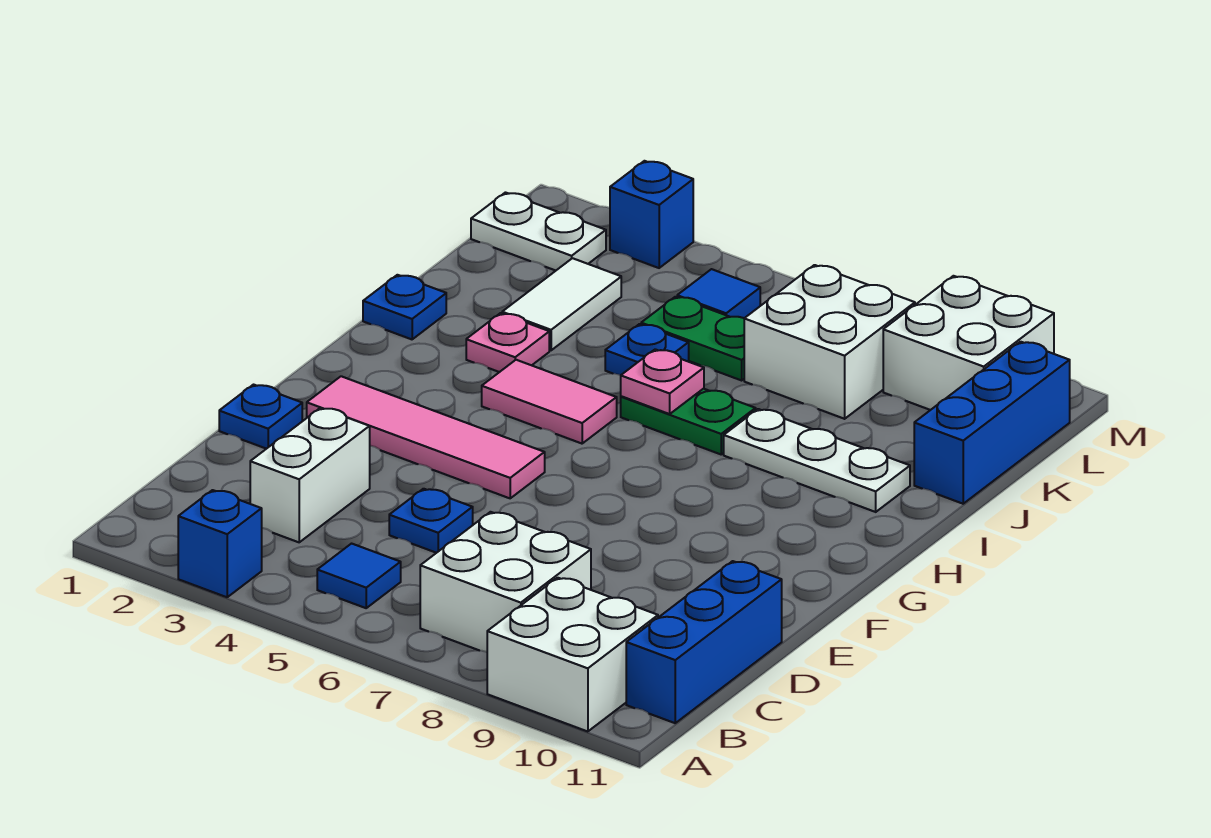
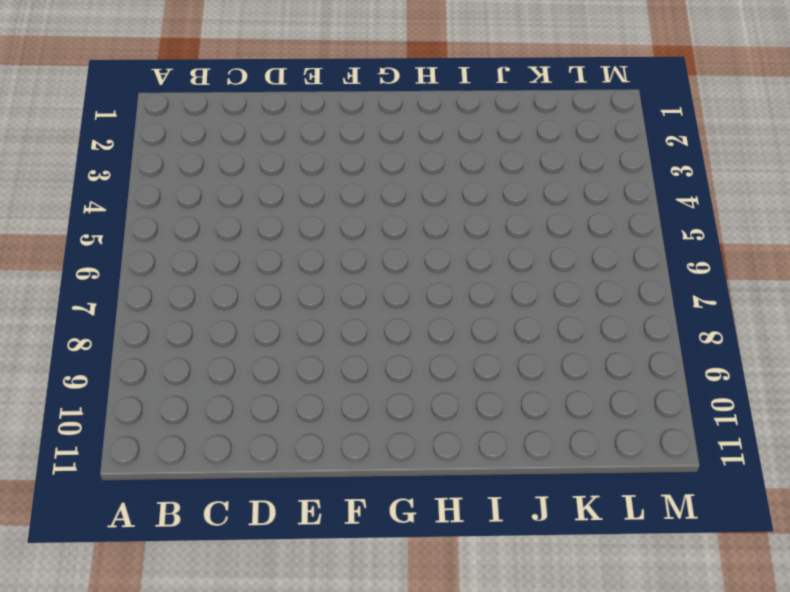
none -> blue brick A3 level 1
none -> white brick A9:B10 level 1
none -> blue tile B5 level 1

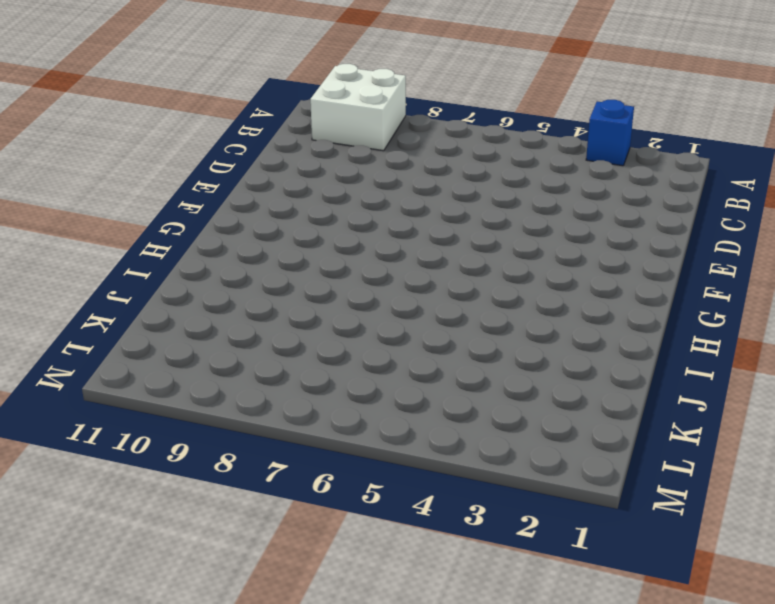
none -> blue tile B5 level 1
none -> white brick B7:C8 level 1
none -> blue brick B11:D11 level 1

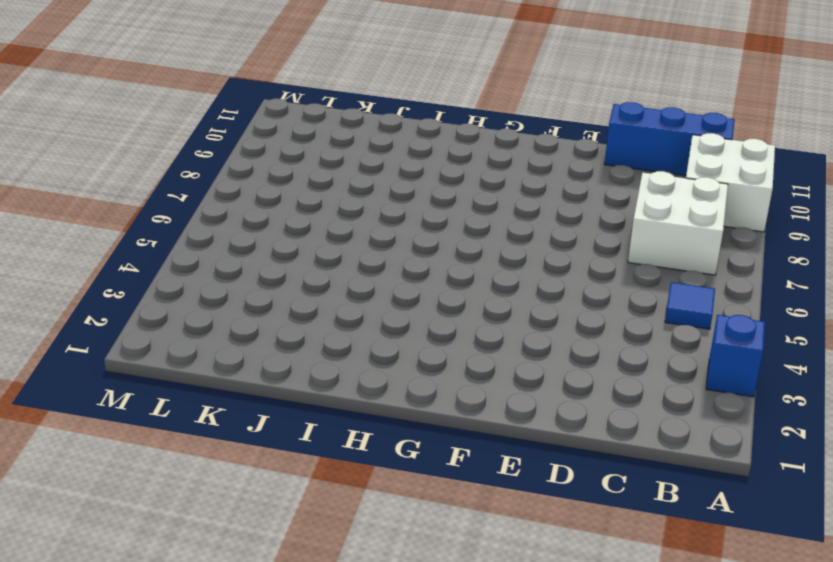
none -> white brick C3:D3 level 1
none -> blue plate D5 level 1
none -> blue plate E1 level 1

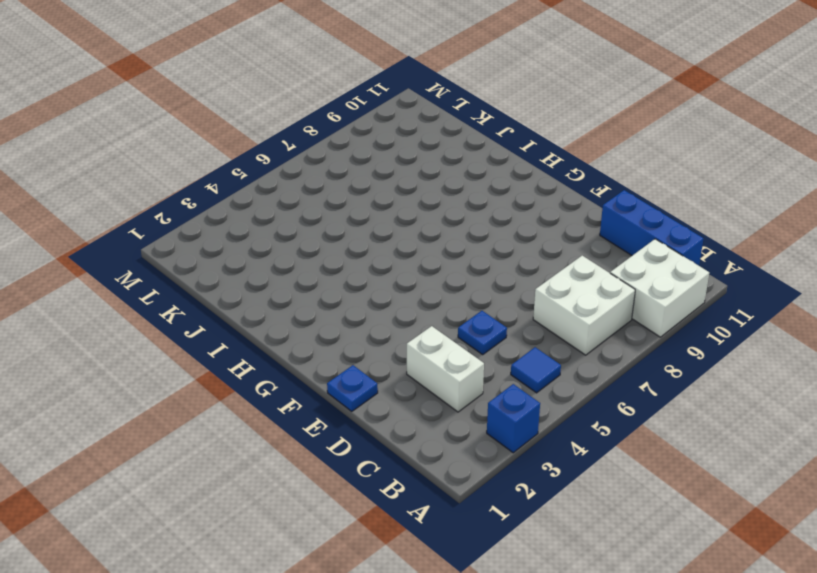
none -> pink tile F2:F5 level 1
none -> pink tile H4:H5 level 1
none -> blue plate I1 level 1

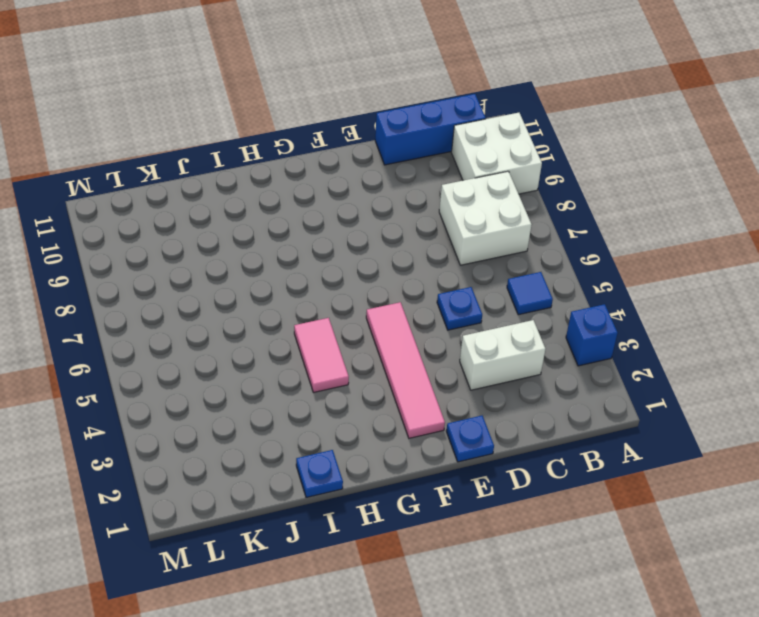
none -> pink plate I3 level 1
none -> green plate I6:I7 level 1
none -> white plate I8:I10 level 1

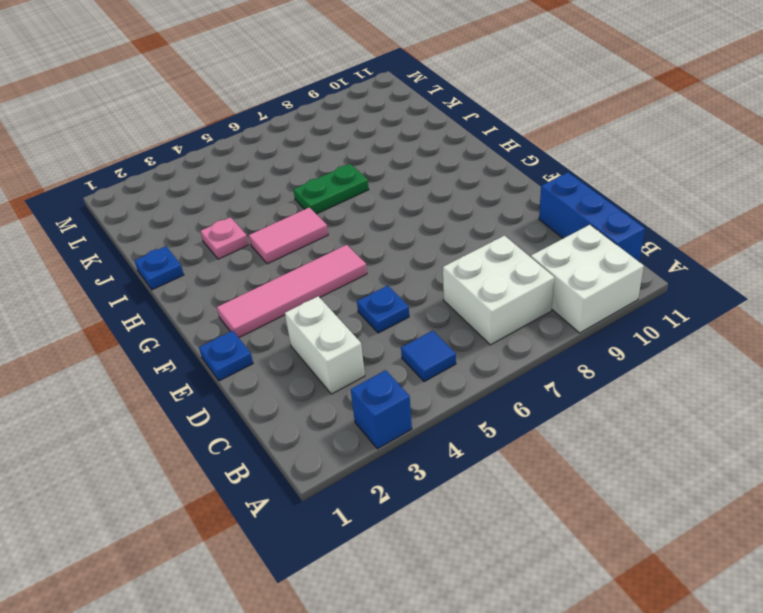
none -> white plate I8:I10 level 1
none -> white tile J3:K3 level 1
none -> blue plate J5 level 1

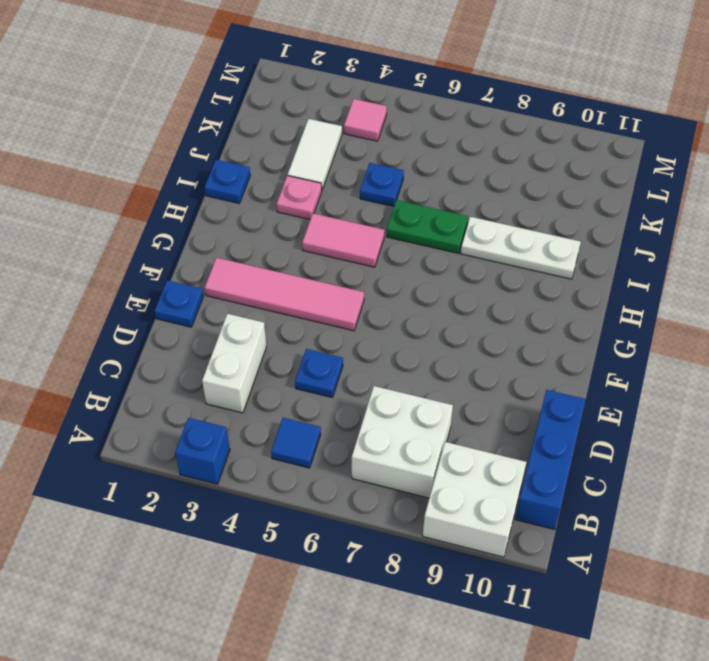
pink tile L4 level 1 -> none
none -> blue brick J11:L11 level 1
none -> green plate K5:K6 level 1
none -> white brick K7:L8 level 1

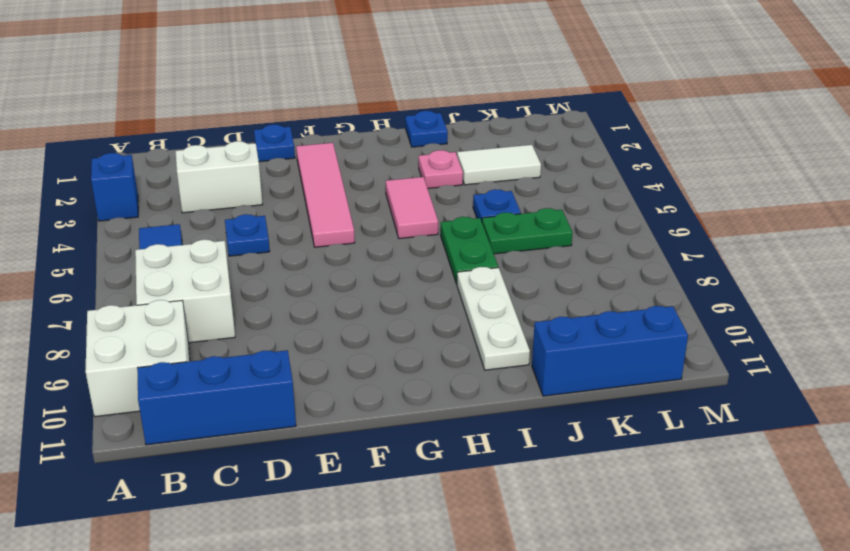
green plate J6:K6 level 1 -> green plate K5:K6 level 1
none -> white brick K7:L8 level 1
none -> white plate L1:L2 level 1
none -> blue tile L5 level 1

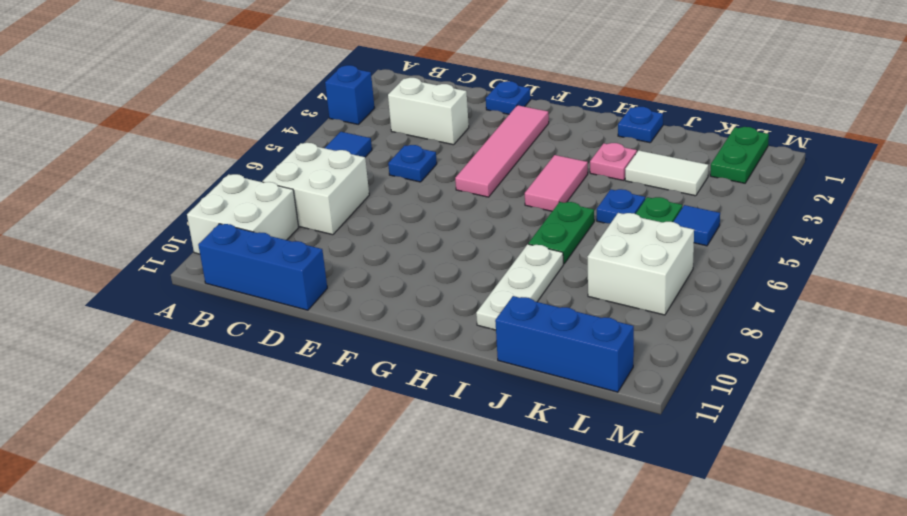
green plate L1:L2 level 1 -> white plate L1:L2 level 1
none -> white brick L9:M10 level 1
none -> blue brick M3 level 1
none -> pink plate I6 level 2

